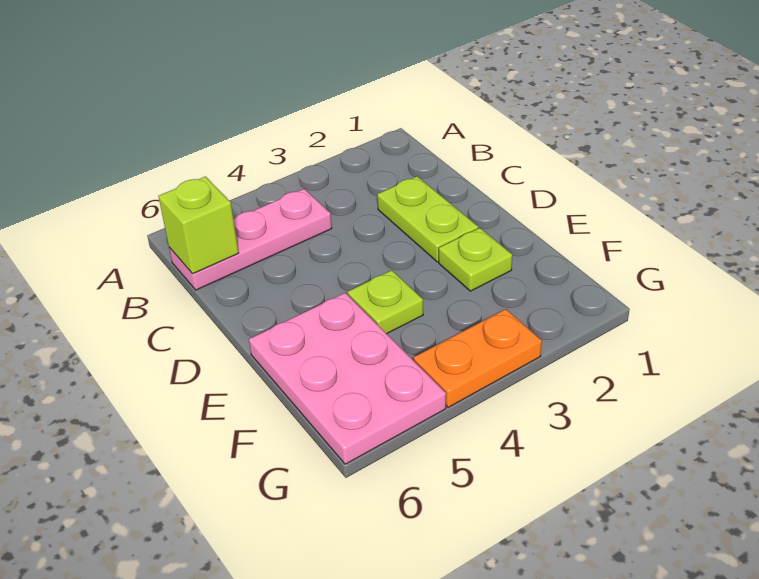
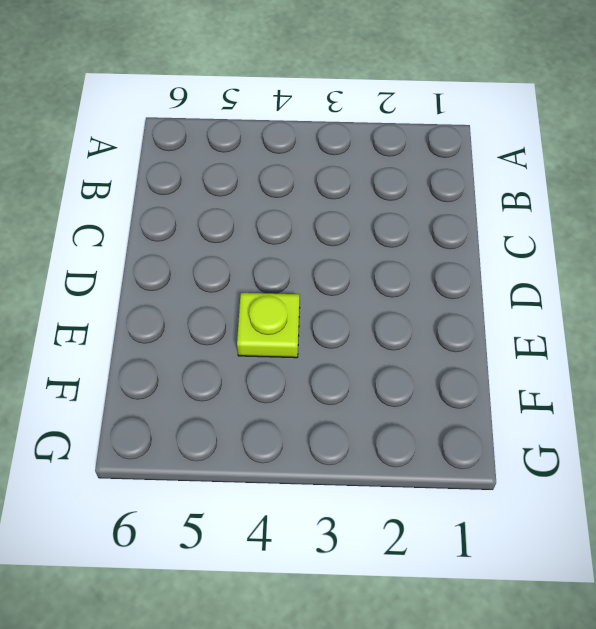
none -> pink plate B4:B6 level 1
none -> lime plate C2:D2 level 1

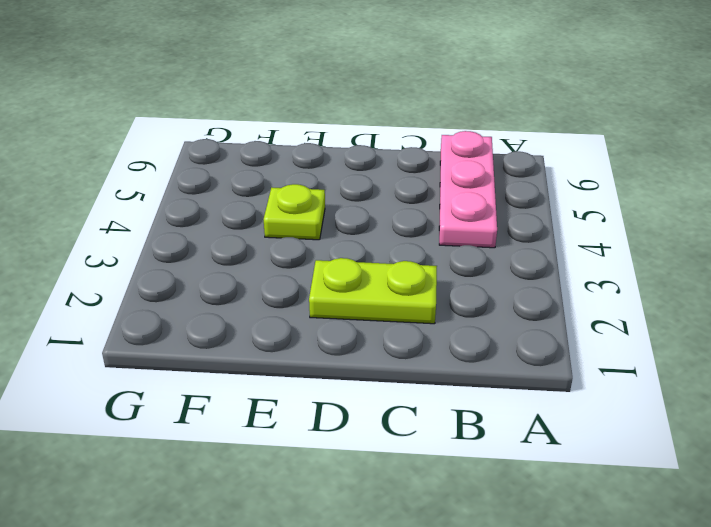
none -> lime plate E2 level 1
none -> pink plate E5:G6 level 1

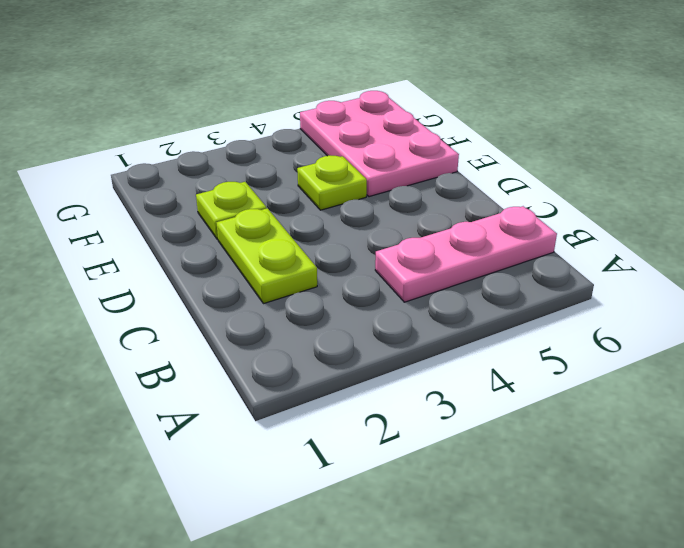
none -> orange plate G3:G4 level 1
none -> lime brick B6 level 2

